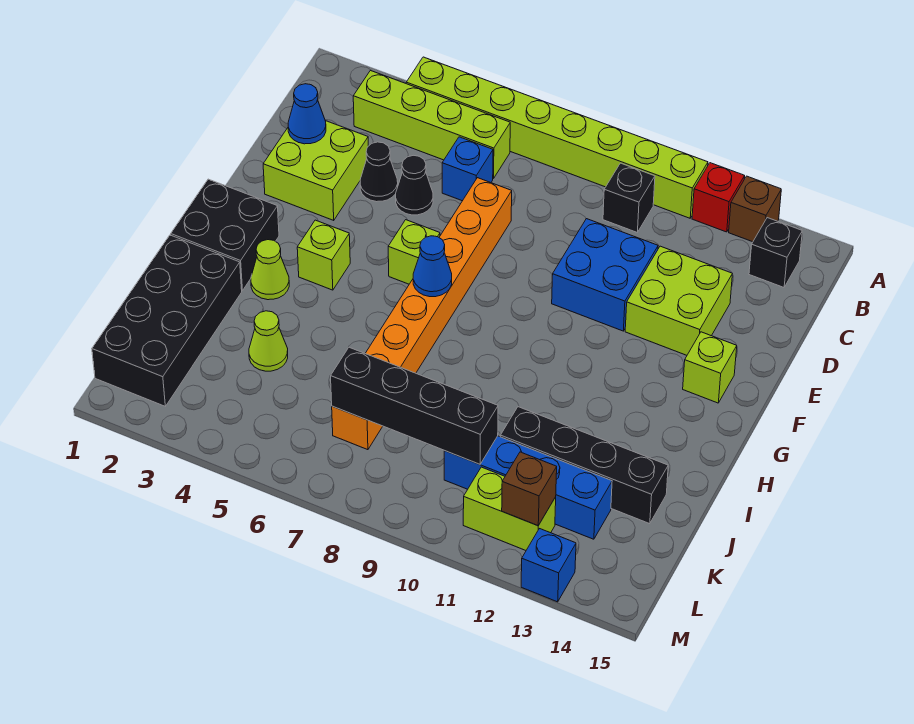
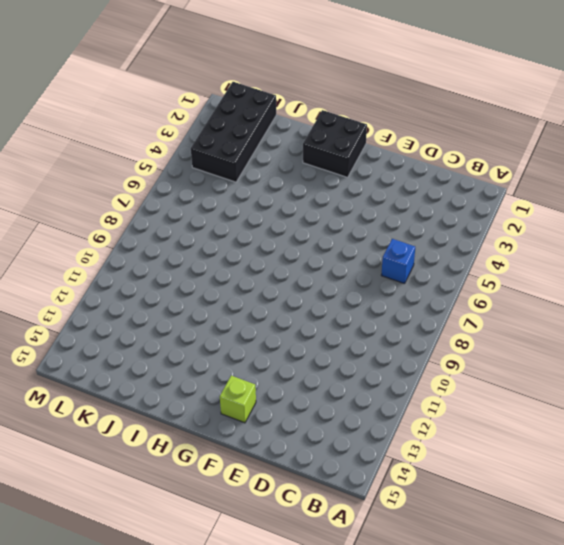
black brick K1:L4 level 1 -> black brick I1:L2 level 1
none -> lime brick A4:A11 level 1
none -> red brick A12 level 1
none -> brown brick A13 level 1

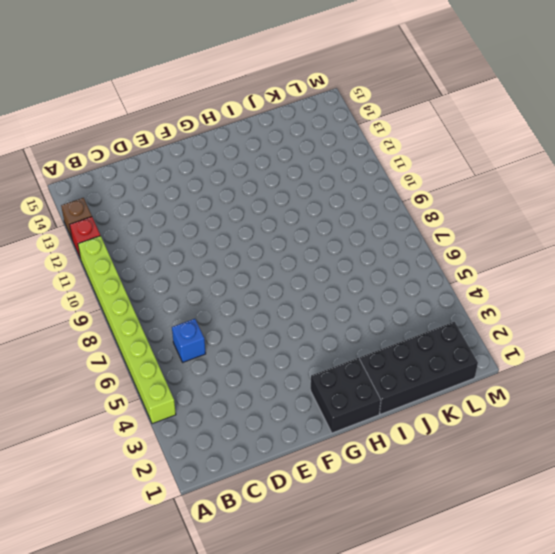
none -> lime brick B3:B6 level 1
none -> black brick B10 level 1
none -> black brick B14 level 1

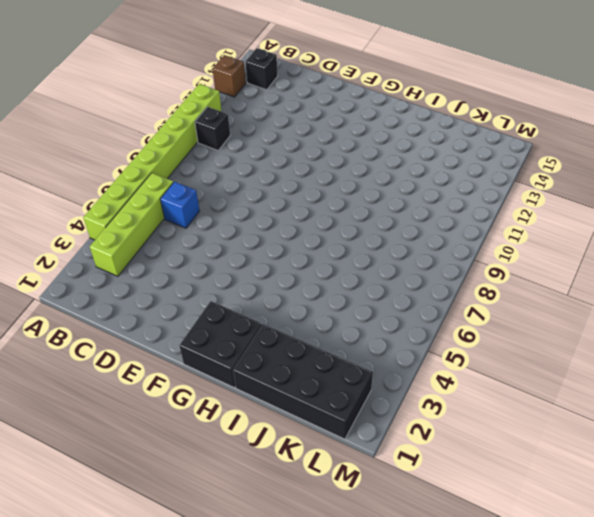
none -> red brick A12 level 1
none -> lime brick D2:E3 level 1
none -> black cone D4 level 1

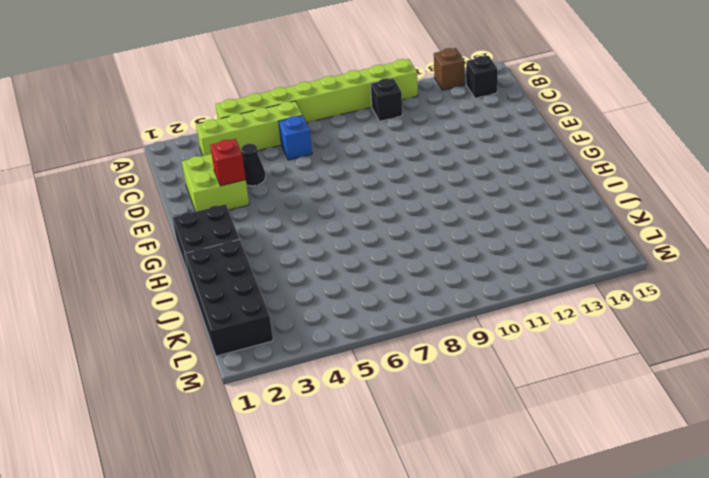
red brick E3 level 2 -> red brick A12 level 1
none -> black cone D5 level 1
none -> orange brick D7:K7 level 1
none -> blue brick D10:E11 level 1

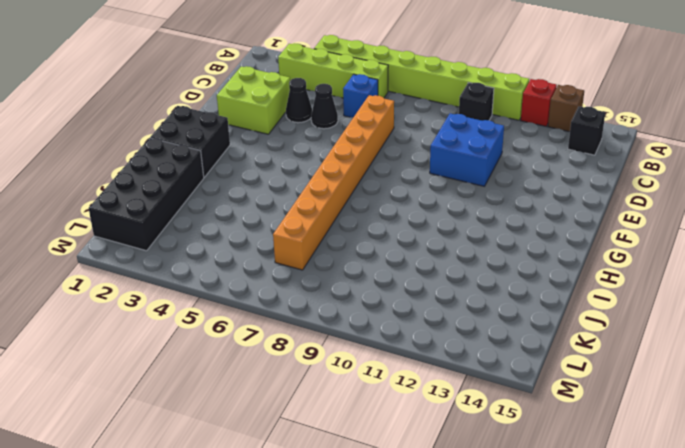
none -> lime brick D12:E13 level 1
none -> lime brick F6 level 1
none -> lime brick F14 level 1

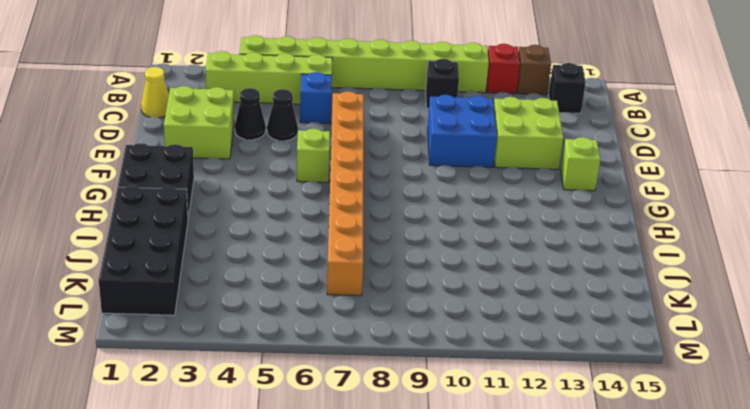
yellow cone C1 level 1 -> none
none -> lime brick G4 level 1
none -> lime cone H3 level 1
none -> lime cone J4 level 1

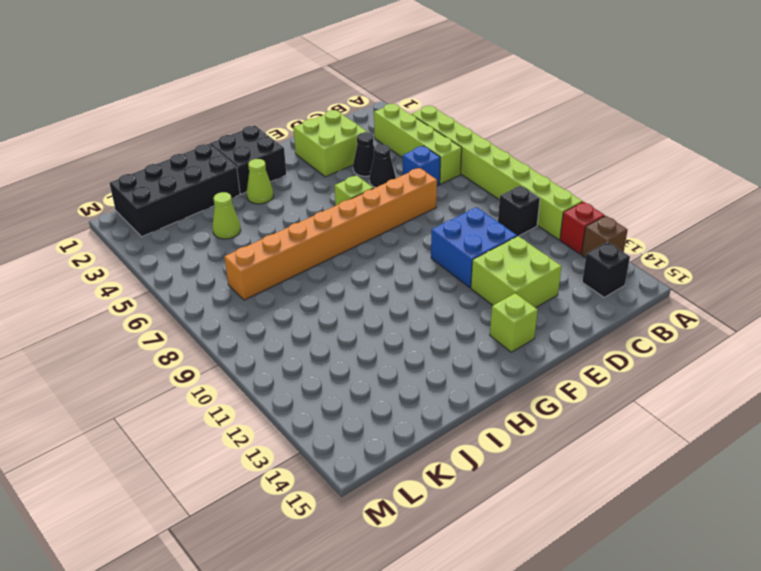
none -> lime brick G4 level 1
none -> black brick J11:J14 level 1
none -> blue brick K10:K13 level 1

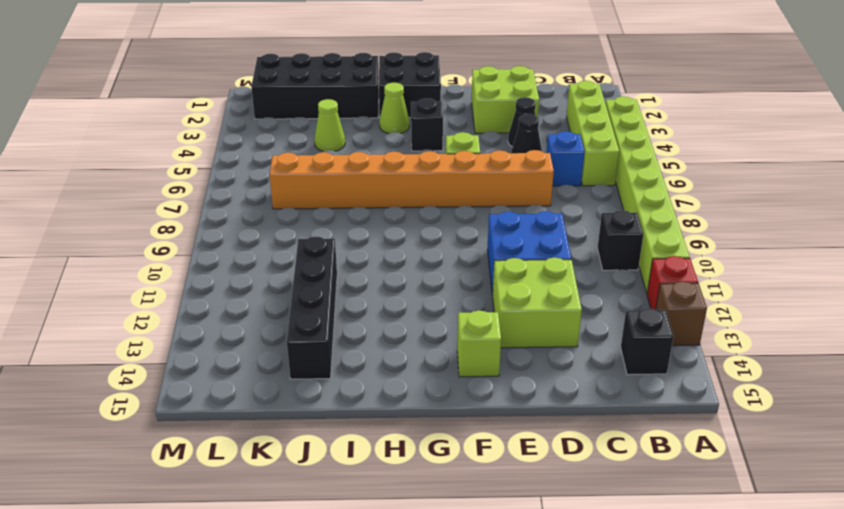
black brick G4 level 1 -> lime brick G4 level 1
none -> blue brick K10:K13 level 1
none -> lime brick L11:L12 level 1
none -> blue brick M13 level 1

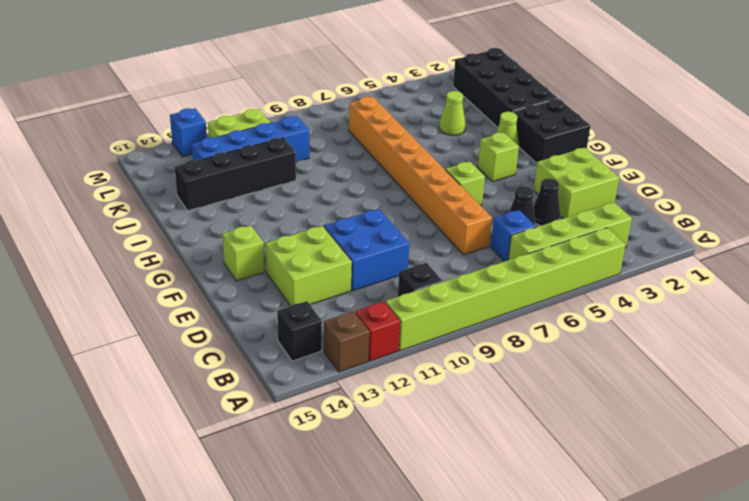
none -> blue cone D2 level 2
none -> blue cone G7 level 2
none -> black brick K7:K10 level 2

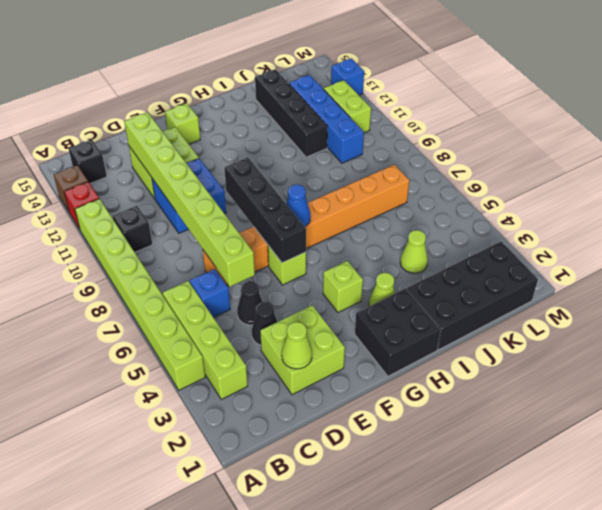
lime cone D2 level 2 -> blue cone D2 level 2
lime brick D6:D13 level 2 -> none
black brick F6:F9 level 2 -> black brick K7:K10 level 2
none -> brown brick L12 level 2

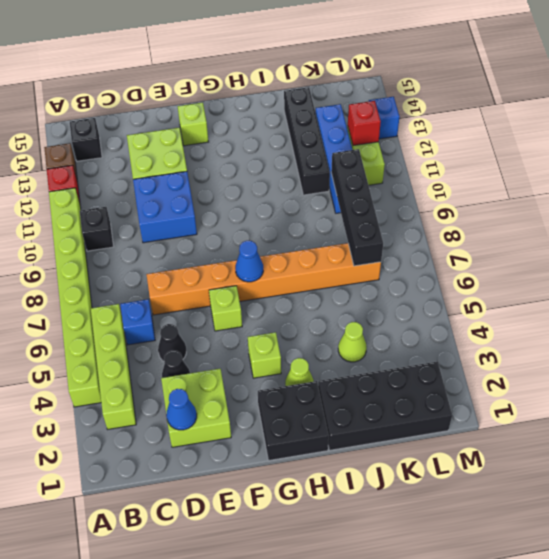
red brick L12 level 2 -> brown brick L12 level 2

